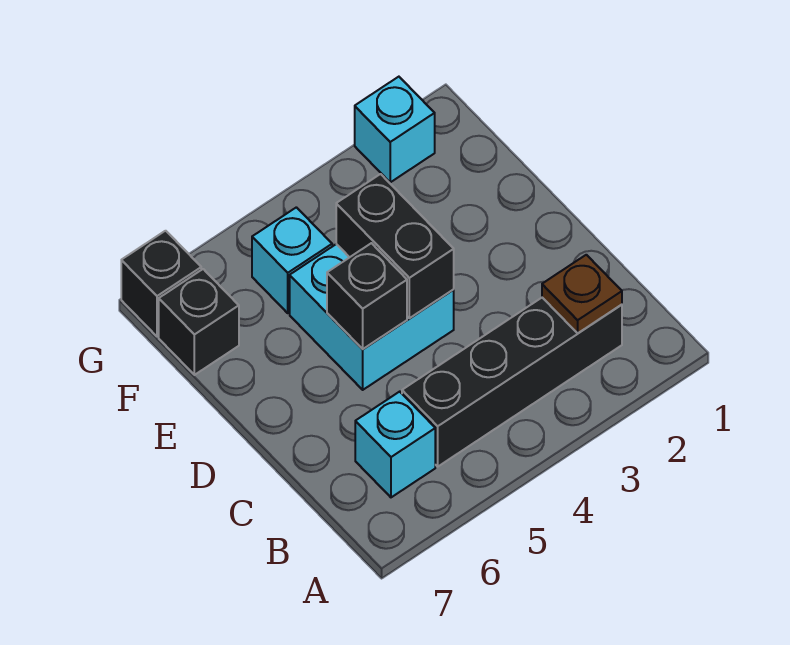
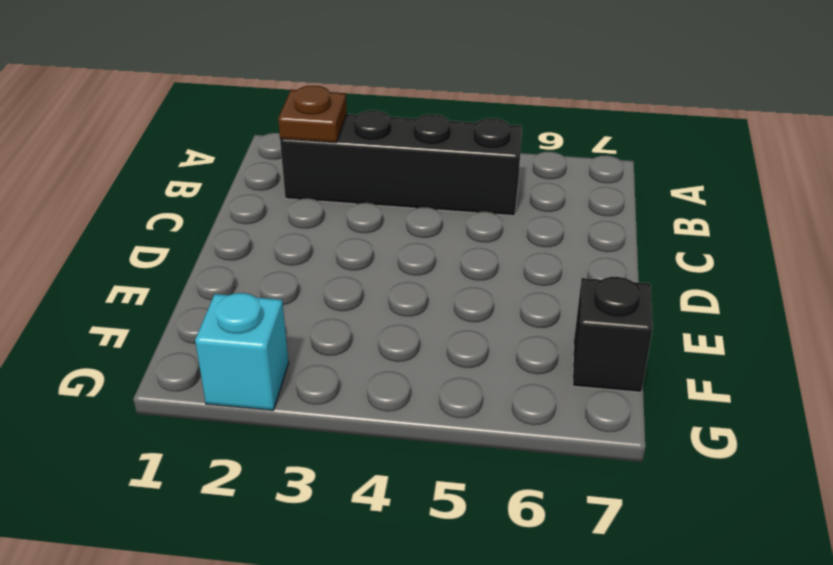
none -> cyan brick B6 level 1
none -> cyan brick D4:E5 level 1

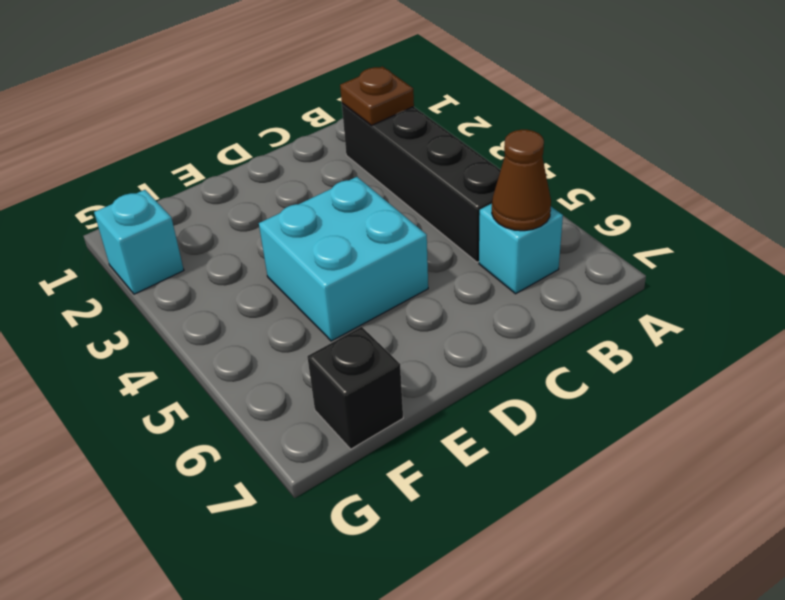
brown cone B6 level 2 -> none
none -> cyan brick F5 level 1
none -> black brick G7 level 1

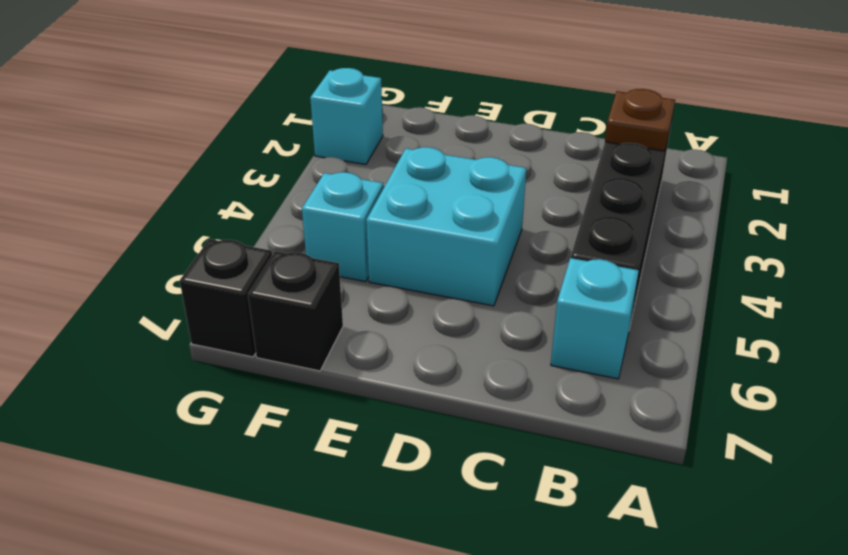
none -> black brick D4:E4 level 2
none -> black brick D5 level 2

